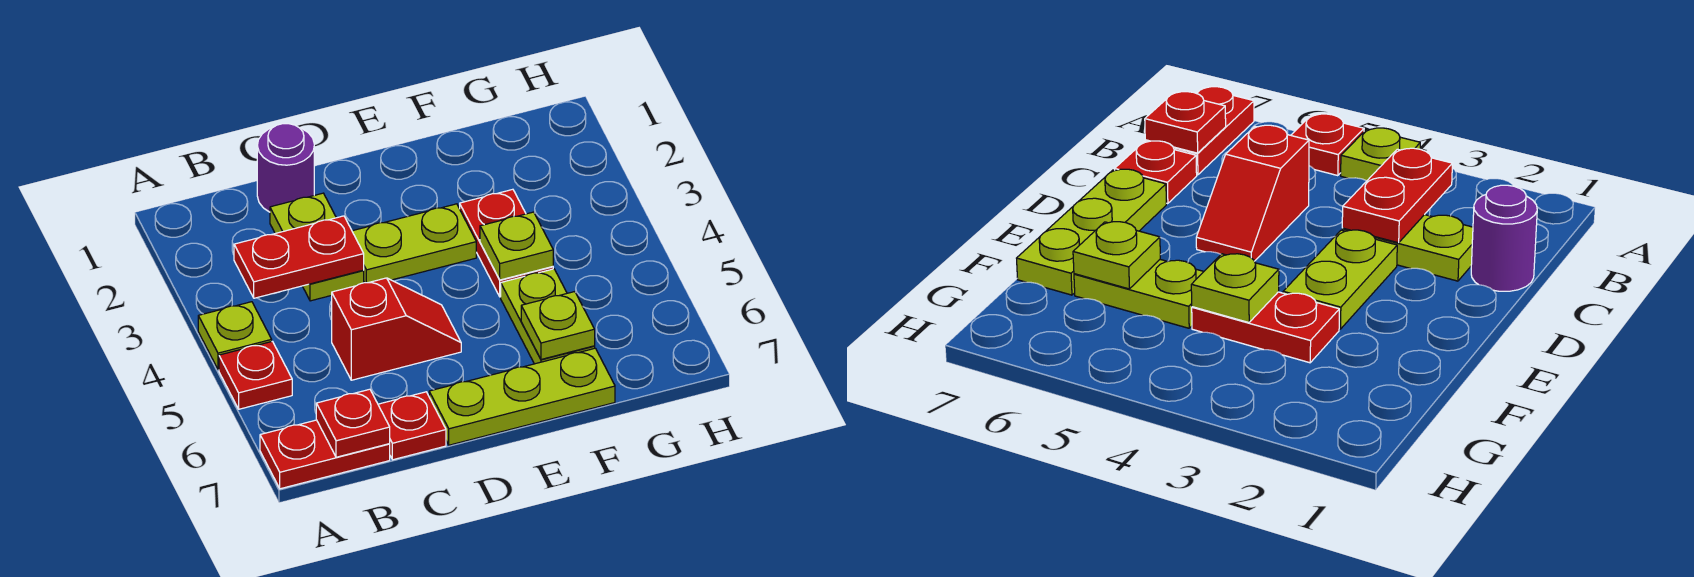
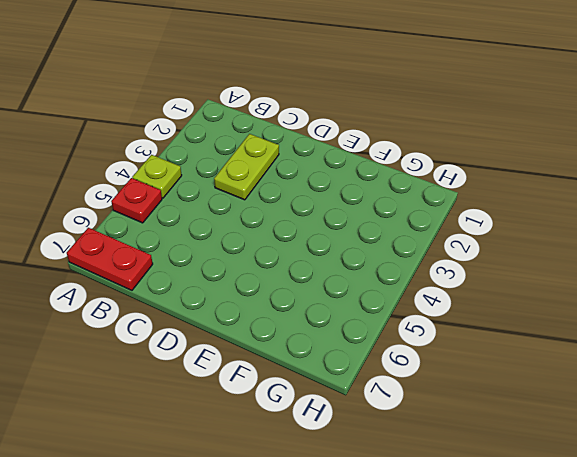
none -> purple round brick C1 level 1
none -> red slope C5:D5 level 1 top C
none -> red plate C7 level 1

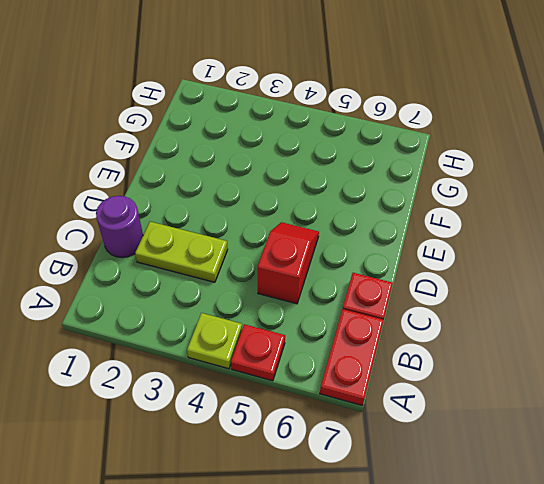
none -> lime plate D3:E3 level 1
none -> lime plate D7:F7 level 1
none -> red plate F3:F4 level 1

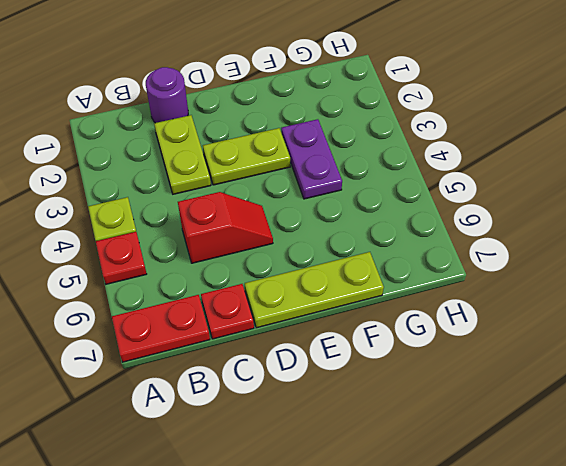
purple plate F3:F4 level 1 -> red plate F3:F4 level 1
none -> lime plate F5:F6 level 1
none -> red plate B3:C3 level 2
none -> red plate B7 level 2

